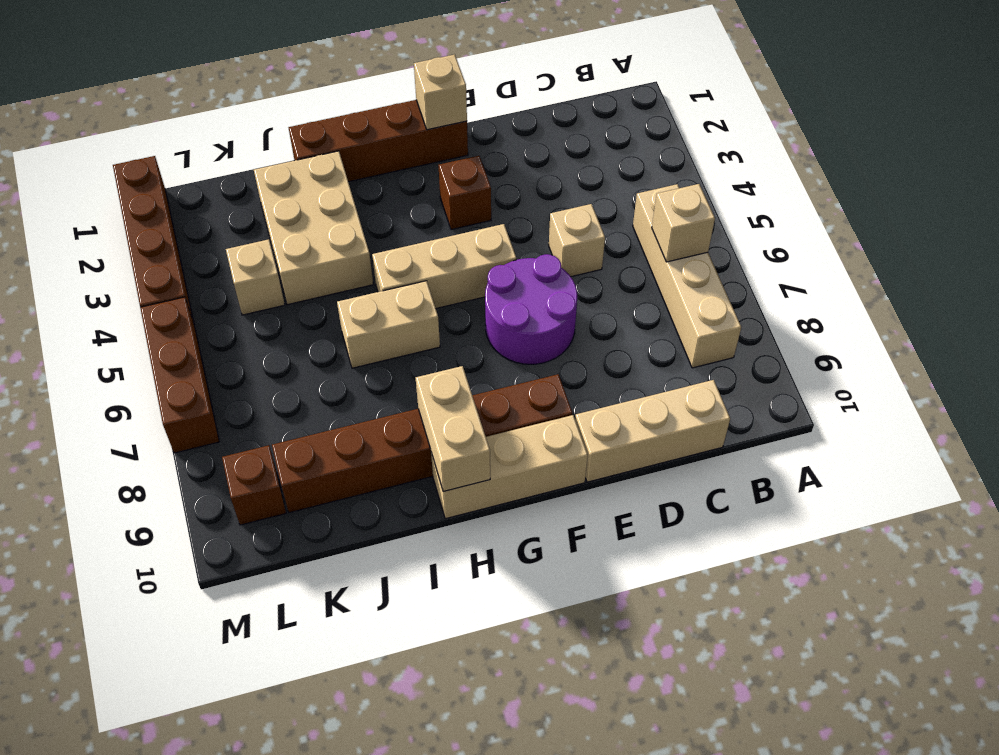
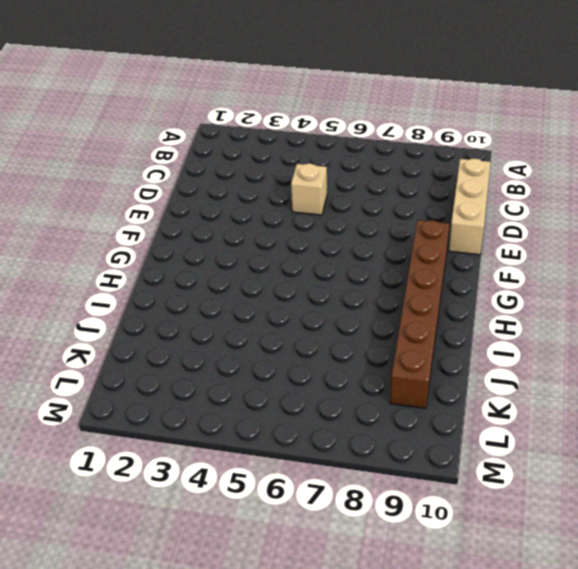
none -> tan brick B5:B8 level 1
none -> purple round brick E6:F7 level 1
none -> brown brick F1:I1 level 1

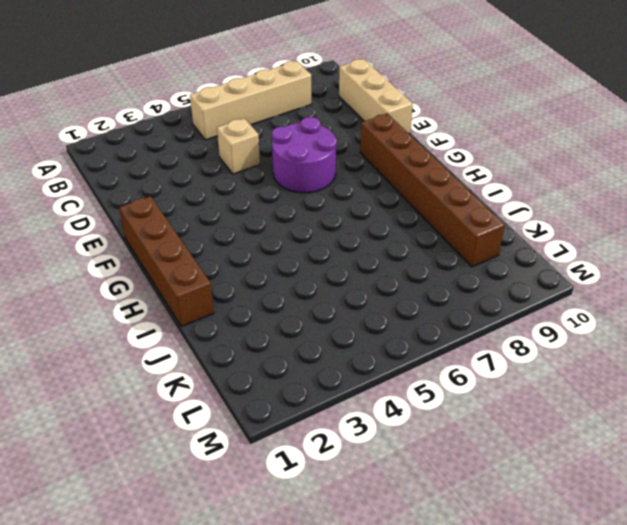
none -> brown brick F3 level 1
none -> tan brick F5:H5 level 1
none -> tan brick F10:H10 level 1

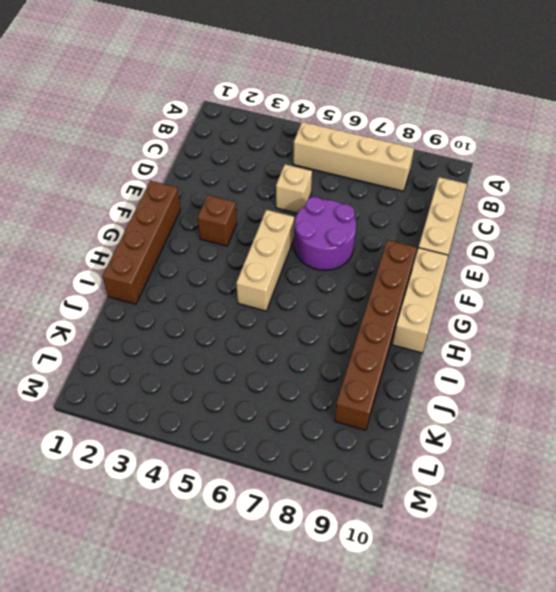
none -> tan brick H6:I6 level 1
none -> tan brick I2:J4 level 1
none -> tan brick K4 level 1

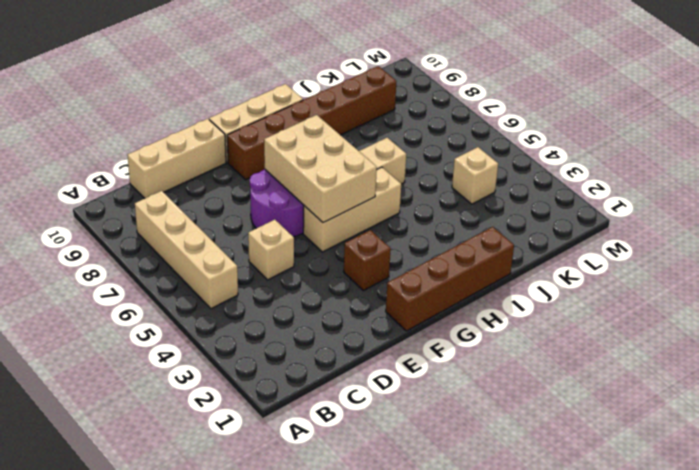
tan brick F5:G7 level 2 -> tan brick I2:J4 level 1
none -> brown brick L9 level 1
none -> brown brick M1:M4 level 1
none -> brown brick M5:M7 level 1

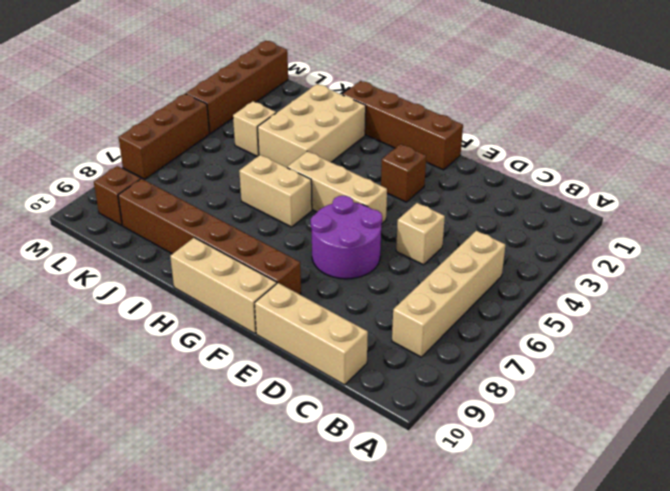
none -> tan brick B6 level 2
none -> tan brick F1 level 2
none -> tan brick H9:H10 level 2

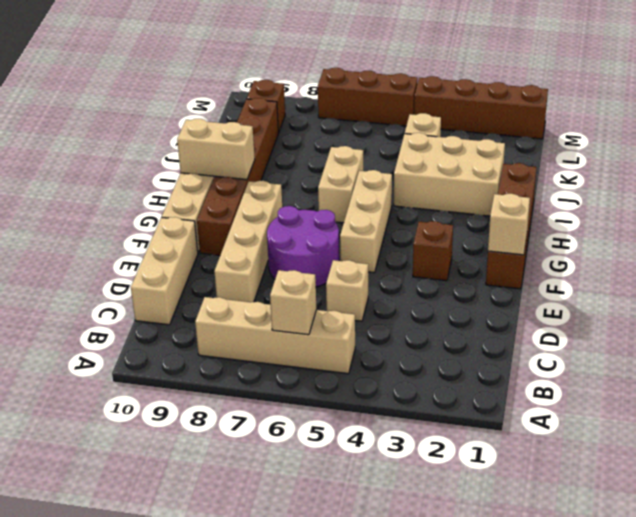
tan brick D8:G8 level 1 -> none

